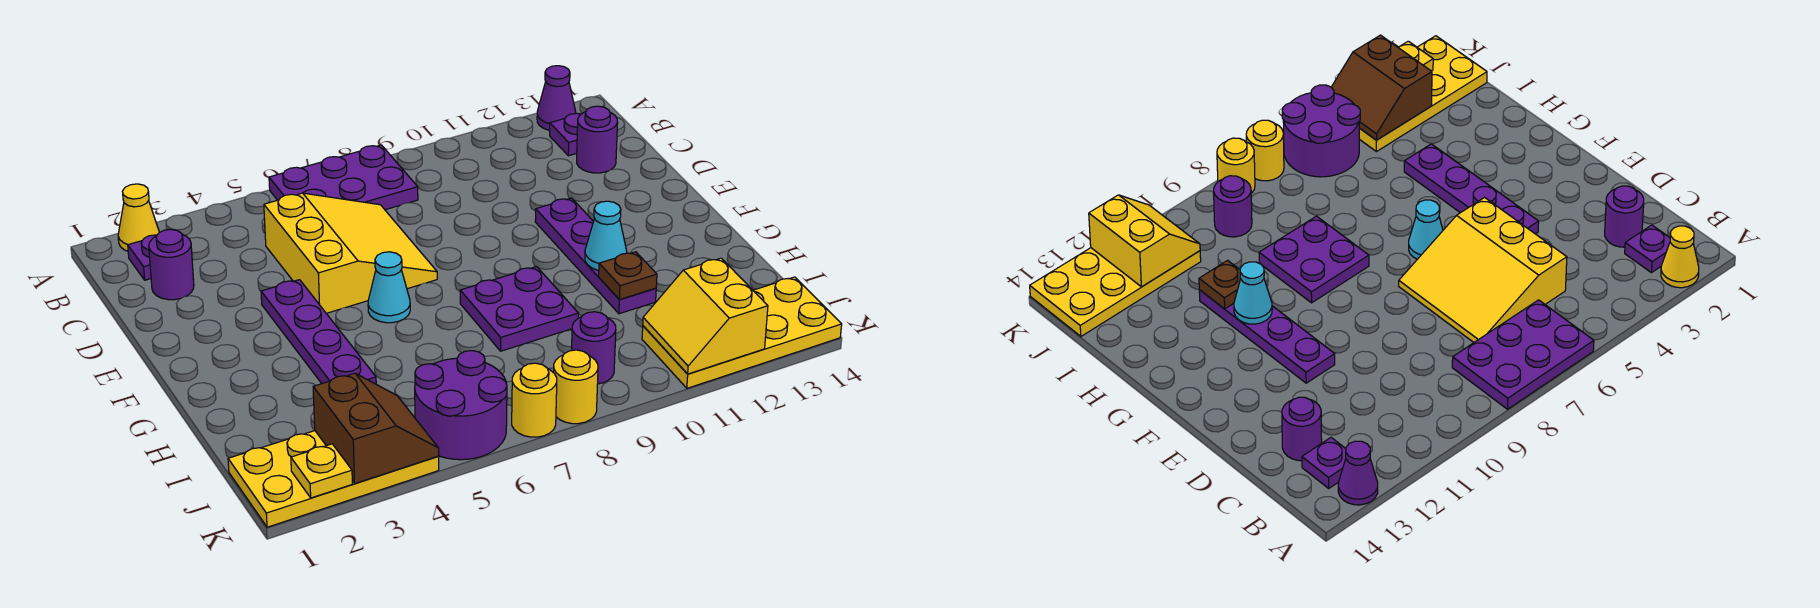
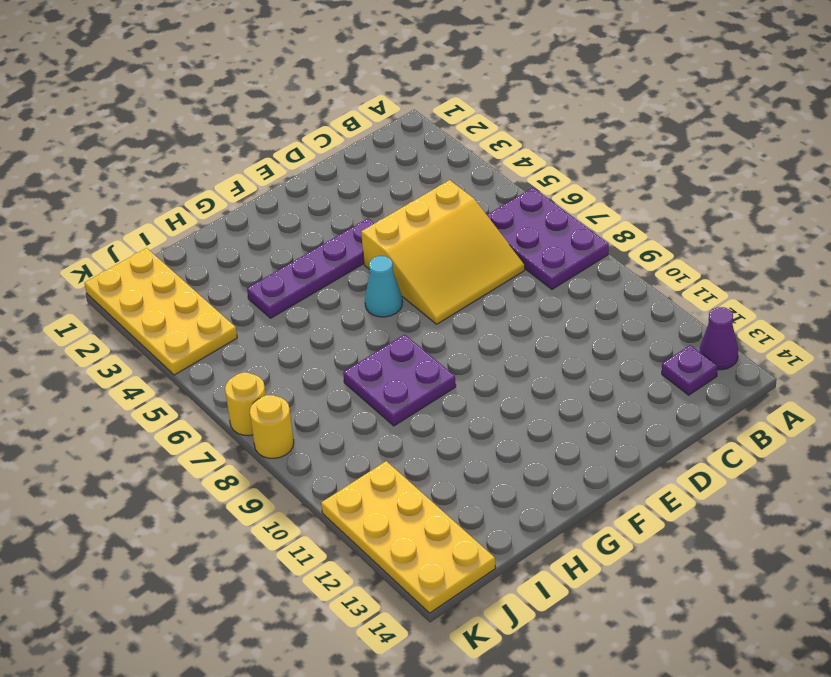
none -> yellow cone A2 level 1
none -> purple plate B2 level 1
none -> purple round brick C2 level 1

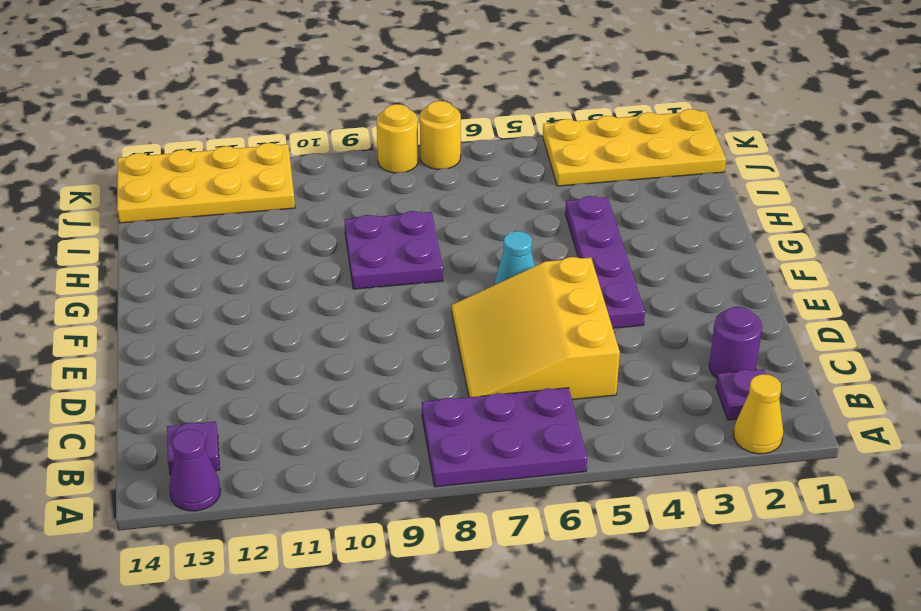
none -> purple round brick C13 level 1
none -> purple plate E11:H11 level 1
none -> purple round brick J5:K6 level 1

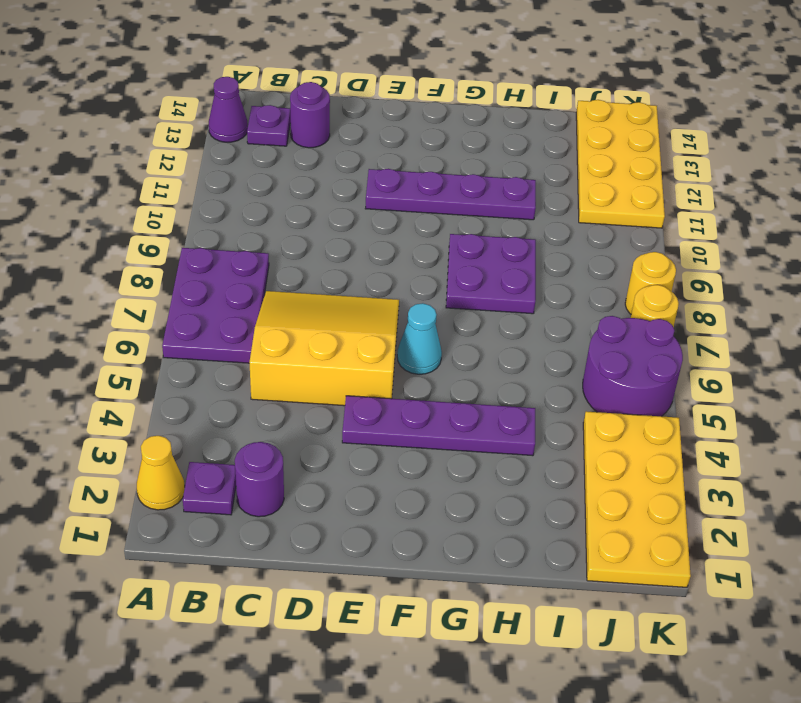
none -> purple round brick J9 level 1
none -> cyan cone G11 level 2
none -> brown plate H11 level 2

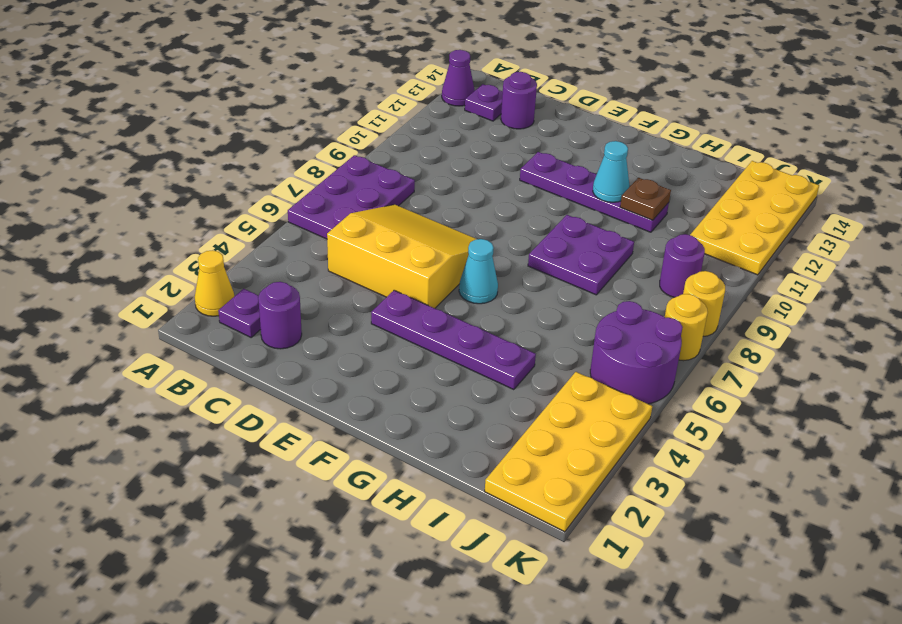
none -> brown slope J3:K4 level 2 top 3
none -> yellow slope J11:K12 level 2 top 12
none -> yellow plate K2 level 2

